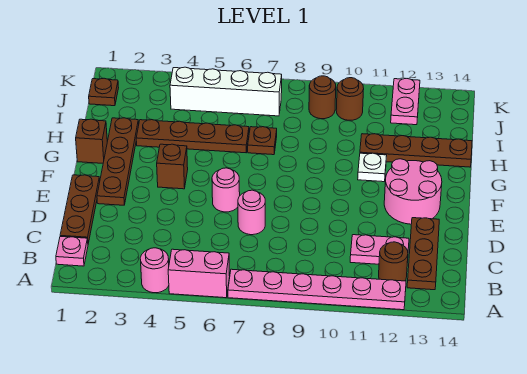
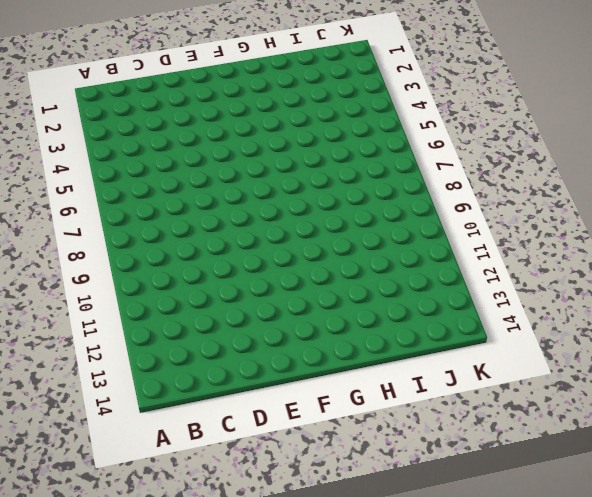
none -> pink round brick A4 level 1
none -> pink brick A5:A6 level 1
none -> pink plate A7:A12 level 1

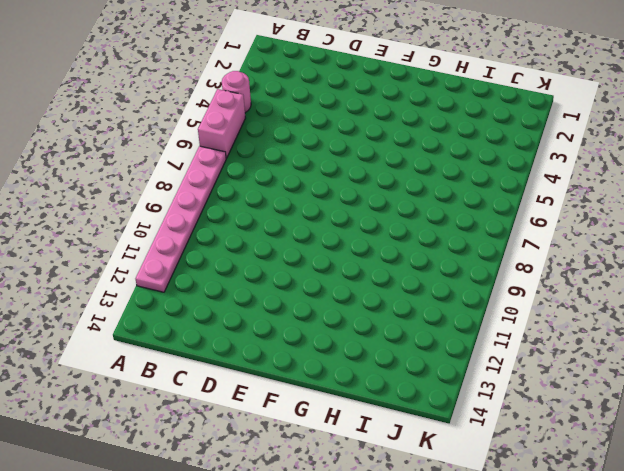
none -> pink plate B1 level 1
none -> brown round brick B12 level 1
none -> brown plate B13:D13 level 1

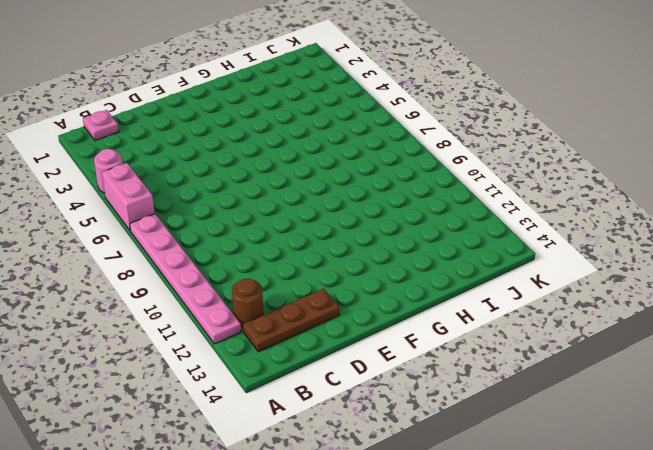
none -> brown plate C1:E1 level 1
none -> pink plate C11:C12 level 1
none -> pink round brick D7 level 1

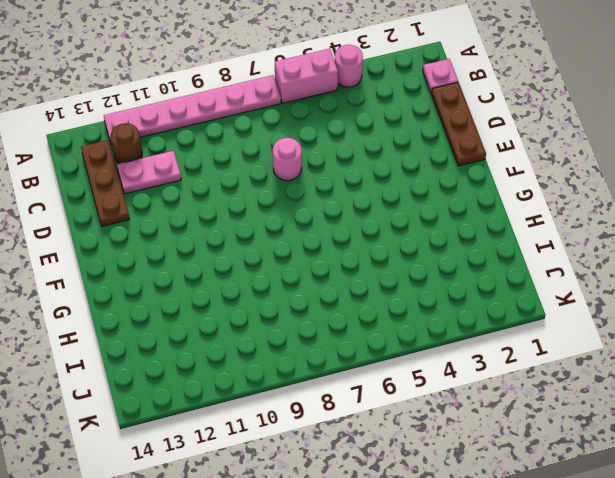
none -> brown plate E2:H2 level 1
none -> pink round brick E6 level 1
none -> pink round brick E12:F13 level 1

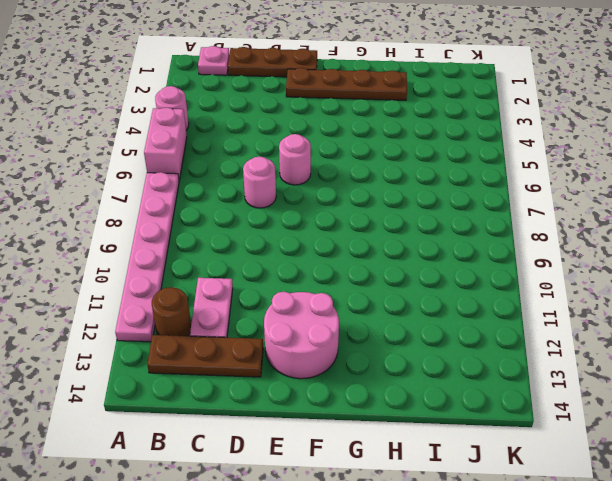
none -> brown brick F4 level 1
none -> brown brick G1 level 1
none -> white plate G11 level 1

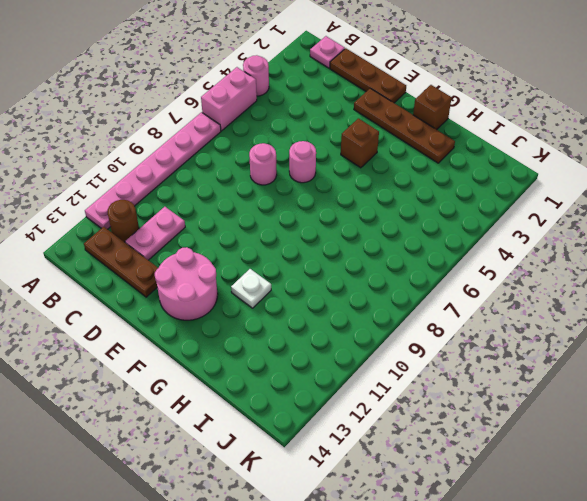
none -> brown plate H3:H6 level 1
none -> brown plate H7 level 1
none -> brown plate H11:H14 level 1

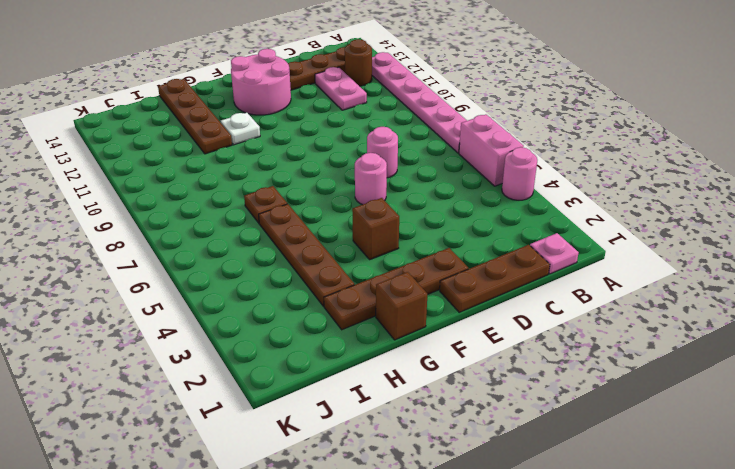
none -> brown plate J1 level 1
none -> white brick J4:J7 level 1
none -> brown round brick J9 level 1

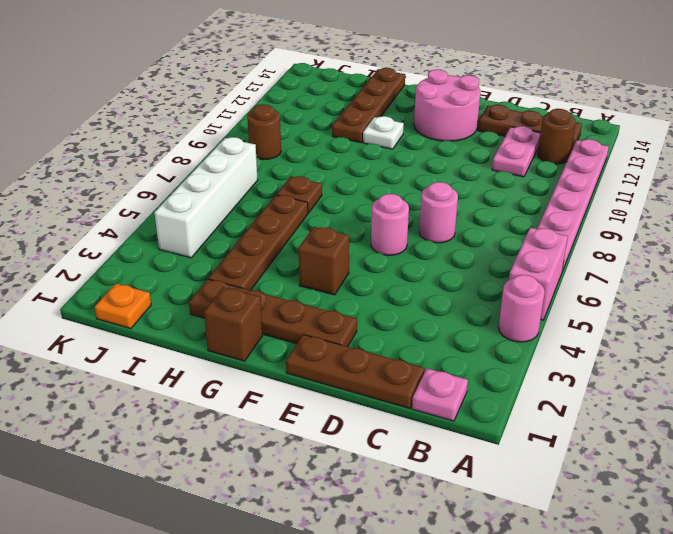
orange plate J1 level 1 -> brown plate J1 level 1
none -> brown round brick J10 level 1
none -> pink plate J12:K12 level 1

